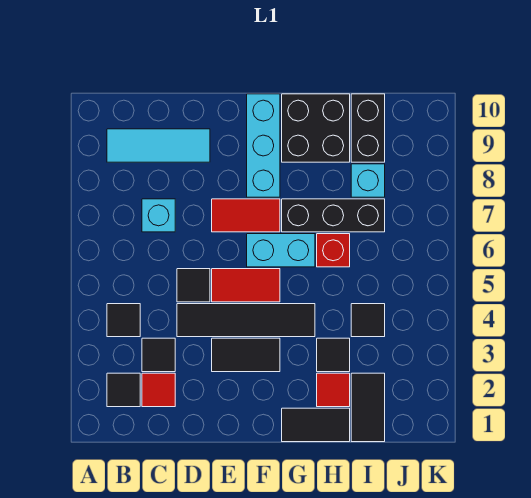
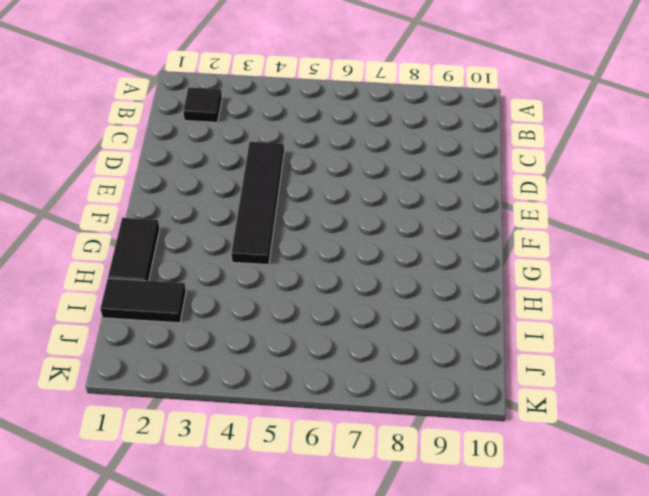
none -> black tile B4 level 1
none -> cyan tile B9:D9 level 1
none -> red tile C2 level 1

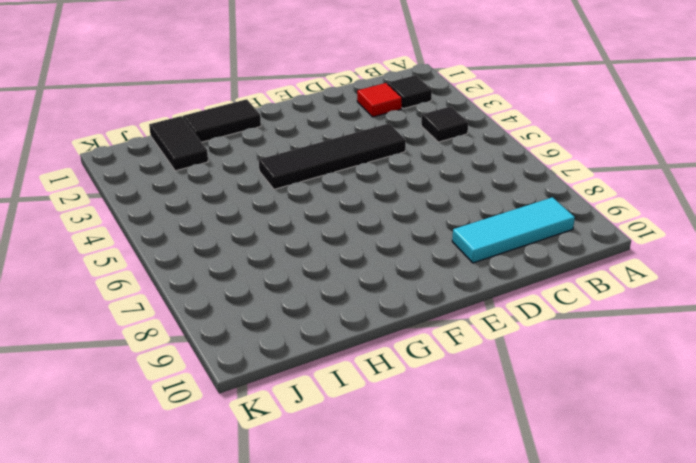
none -> black tile C3 level 1
none -> cyan brick C7 level 1
none -> black tile D5 level 1

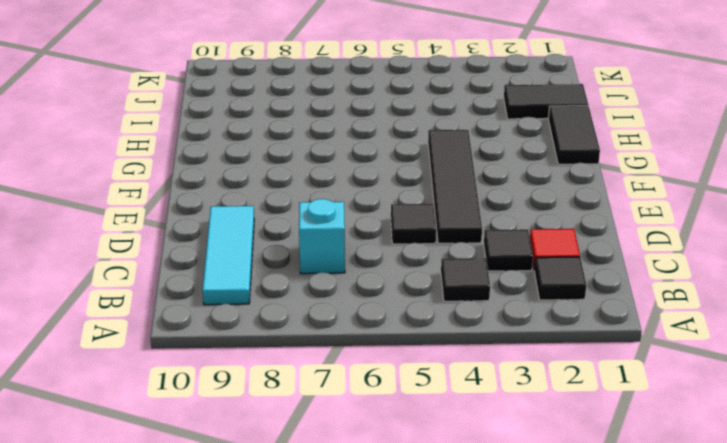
none -> black tile E3:F3 level 1
none -> red tile E5:F5 level 1
none -> red tile E7:F7 level 1

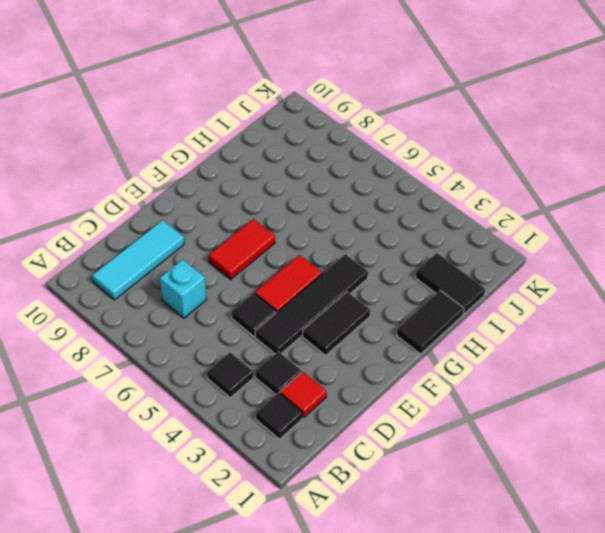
none -> cyan brick F6:G6 level 1
none -> cyan brick F8:F10 level 1
none -> black brick G7:I7 level 1

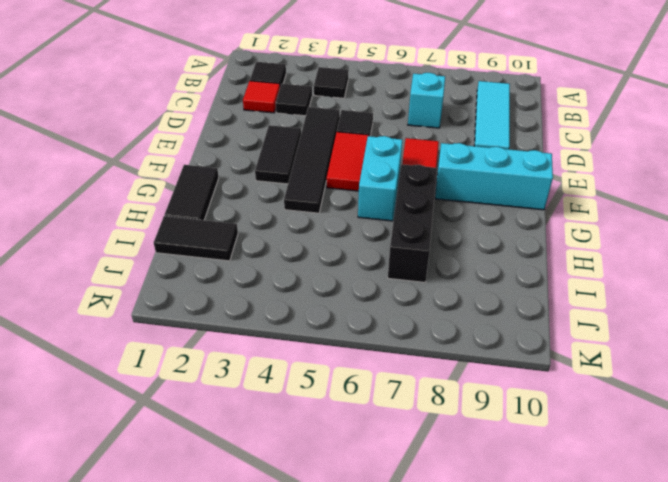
none -> black brick G9:H10 level 1
none -> red tile H2 level 1
none -> black tile H3 level 1

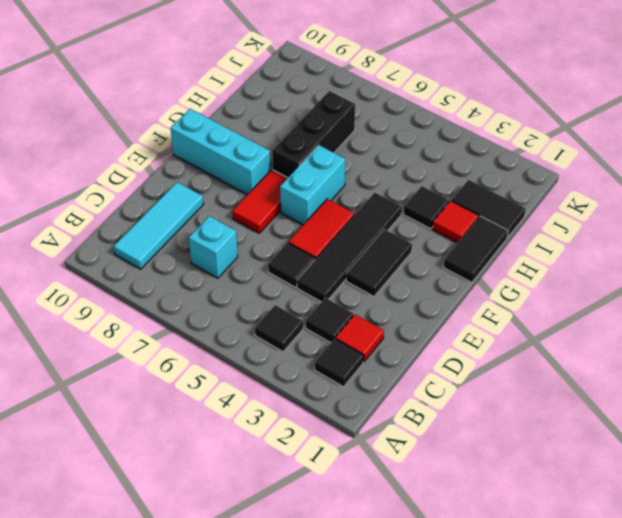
none -> black brick G9:H10 level 1
none -> red brick H6 level 1
none -> black tile I4 level 1

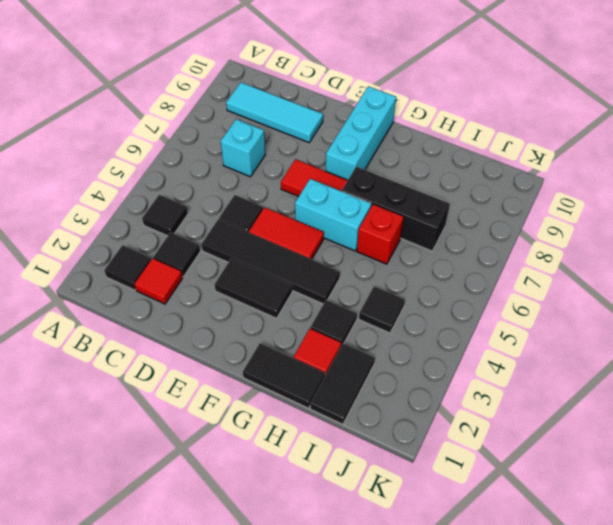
none -> black brick G9:H10 level 1
none -> cyan brick I8 level 1
none -> black brick I9:I10 level 1

